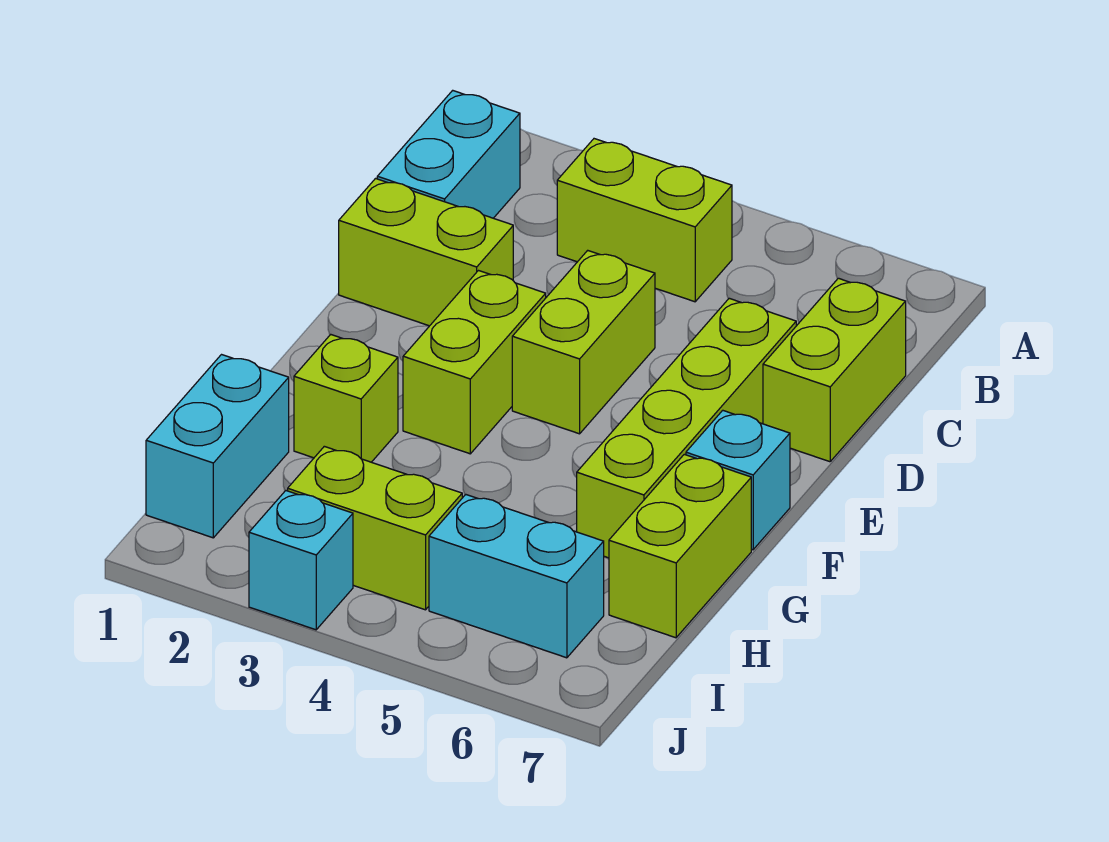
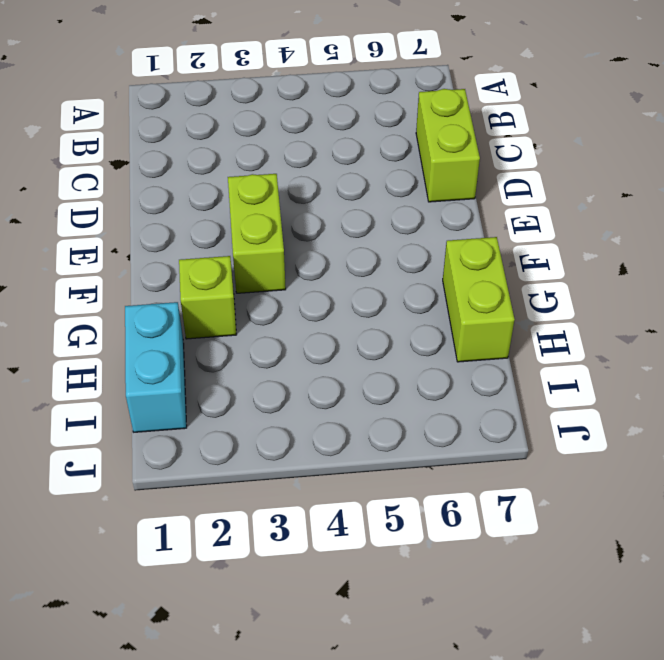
none -> cyan brick B1:C1 level 1
none -> lime brick B3:B4 level 1
none -> lime brick D1:D2 level 1

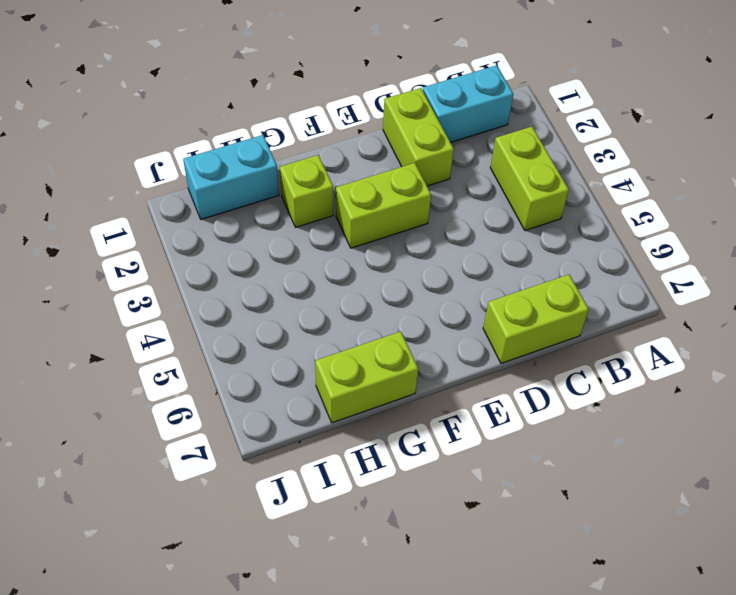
none -> lime brick D4:E4 level 1
none -> lime brick D6:G6 level 1
none -> cyan brick F7 level 1

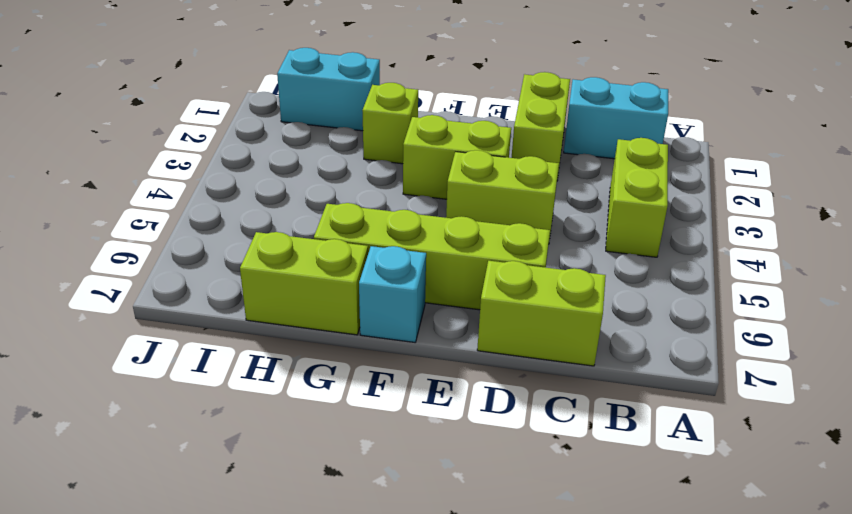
none -> lime brick I3:I4 level 1
none -> cyan brick I5:I6 level 1
none -> cyan brick J3 level 1

